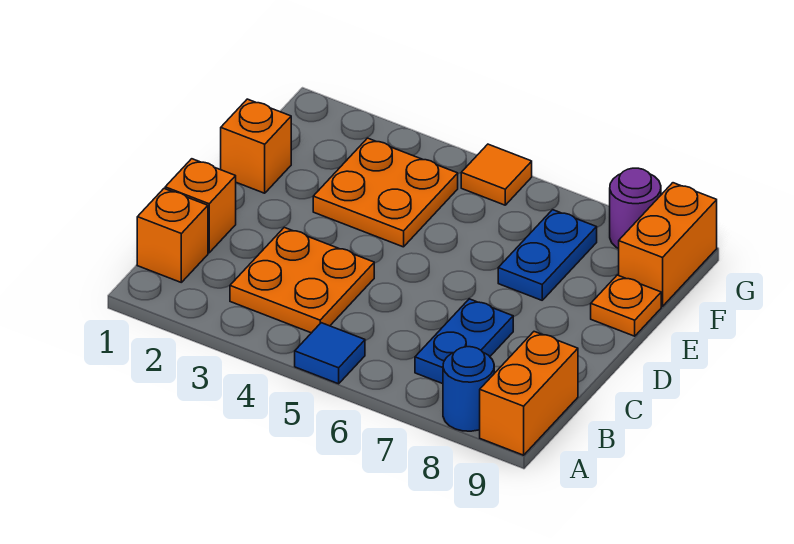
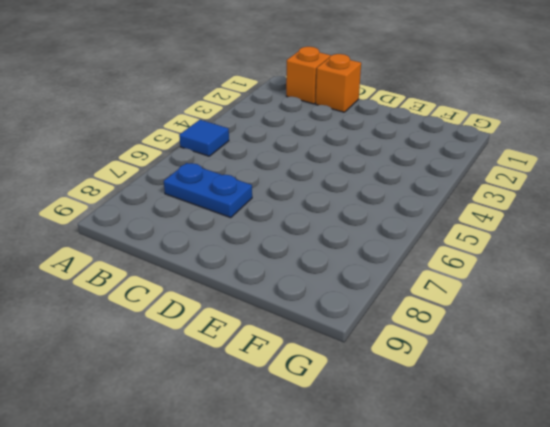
none -> blue round brick A8 level 1
none -> orange brick A9:B9 level 1
none -> orange plate B3:C4 level 1

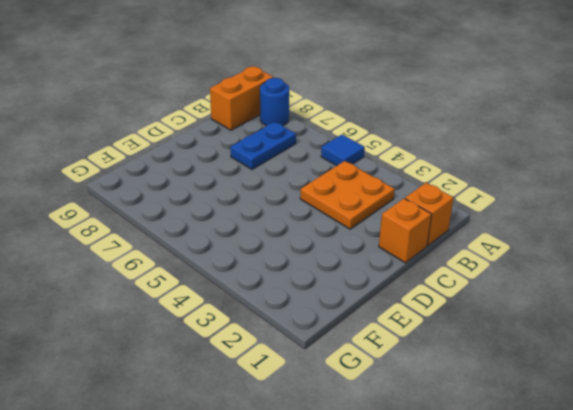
none -> orange brick E1 level 1
none -> orange plate E3:F4 level 1
none -> blue plate E7:F7 level 1

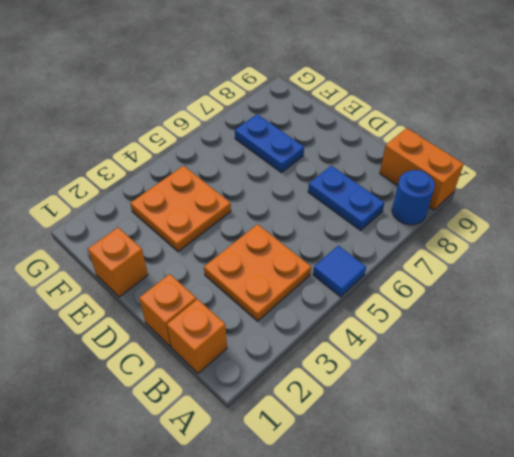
none -> orange plate E9 level 1
none -> orange brick F9:G9 level 1
none -> orange tile G5 level 1

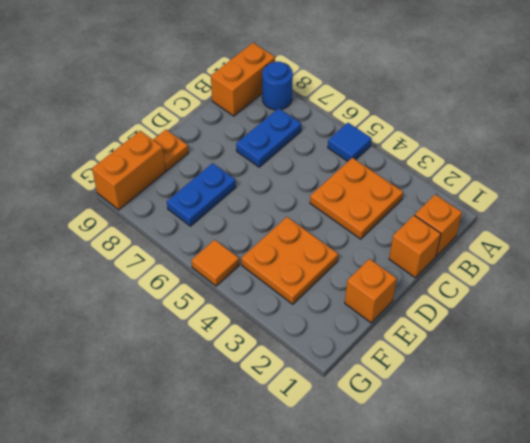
none -> purple round brick G8 level 1

